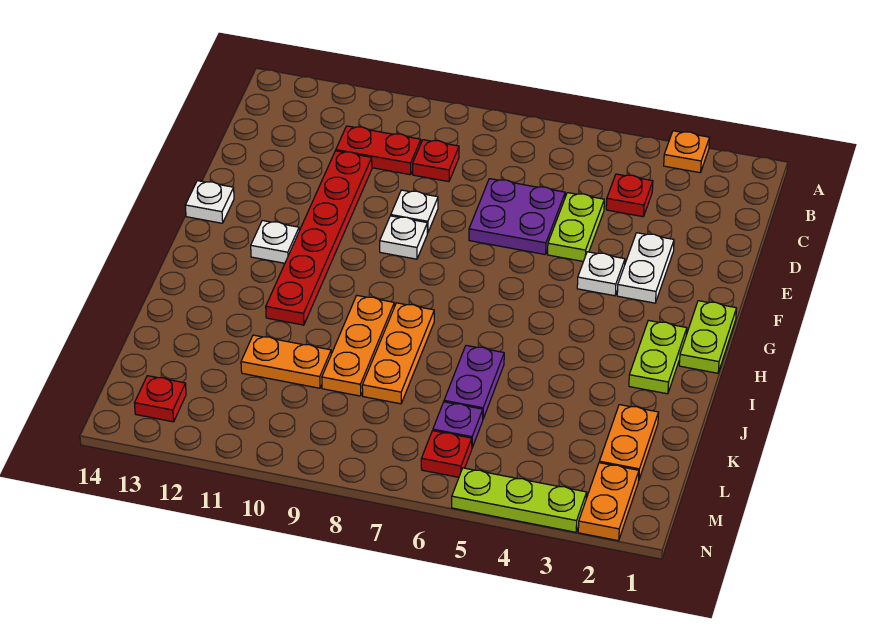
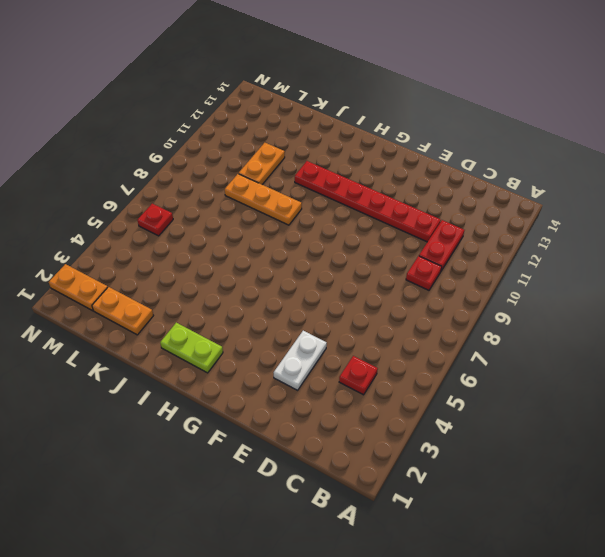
white plate E3:E4 level 1 -> white plate E3:F3 level 1
none -> orange plate A3 level 1
none -> lime plate D5:E5 level 1
none -> purple plate D6:E7 level 1

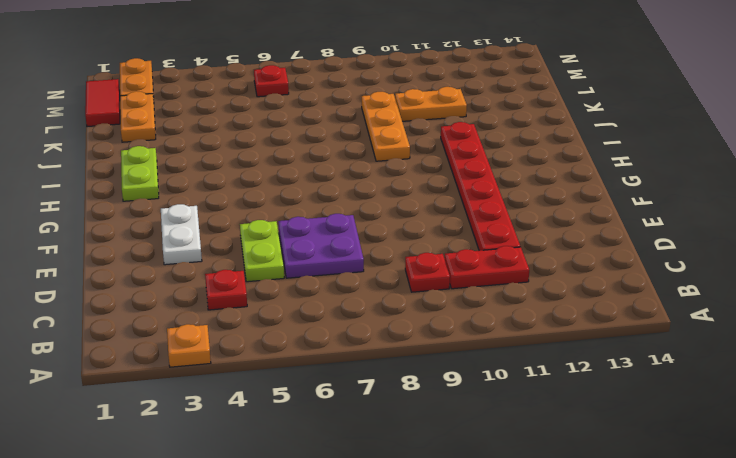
red tile L1:M1 level 1 -> none
none -> white plate E9 level 1
none -> white plate F4 level 1
none -> white plate F9 level 1

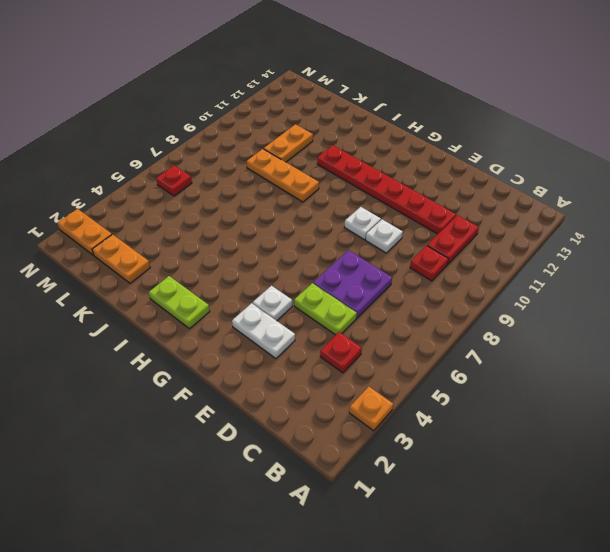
none -> white plate F14 level 1
none -> lime plate G1:H1 level 1
none -> white plate G12 level 1

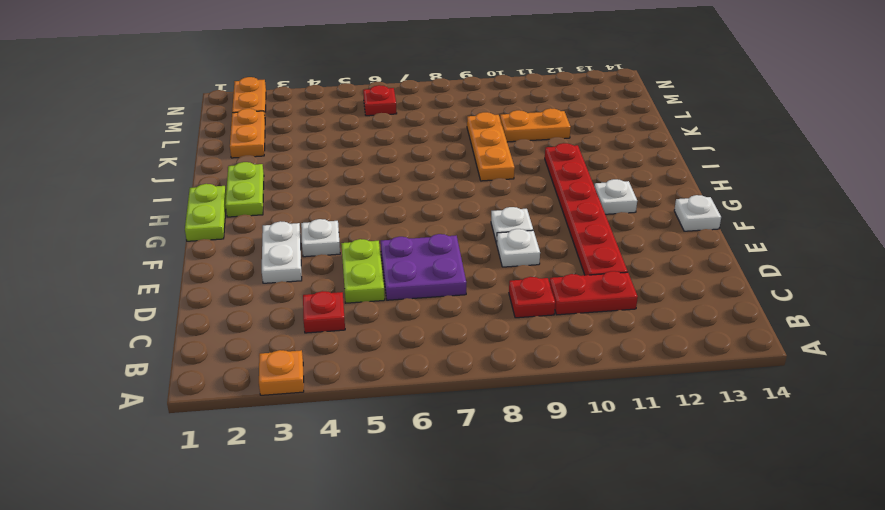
none -> orange plate I8:K8 level 1
none -> purple plate J6:K6 level 1
none -> purple plate L6 level 1

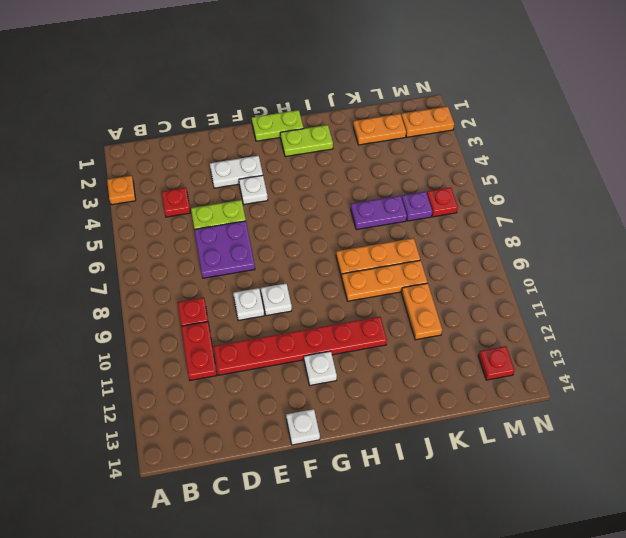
none -> lime plate N3:N5 level 1

